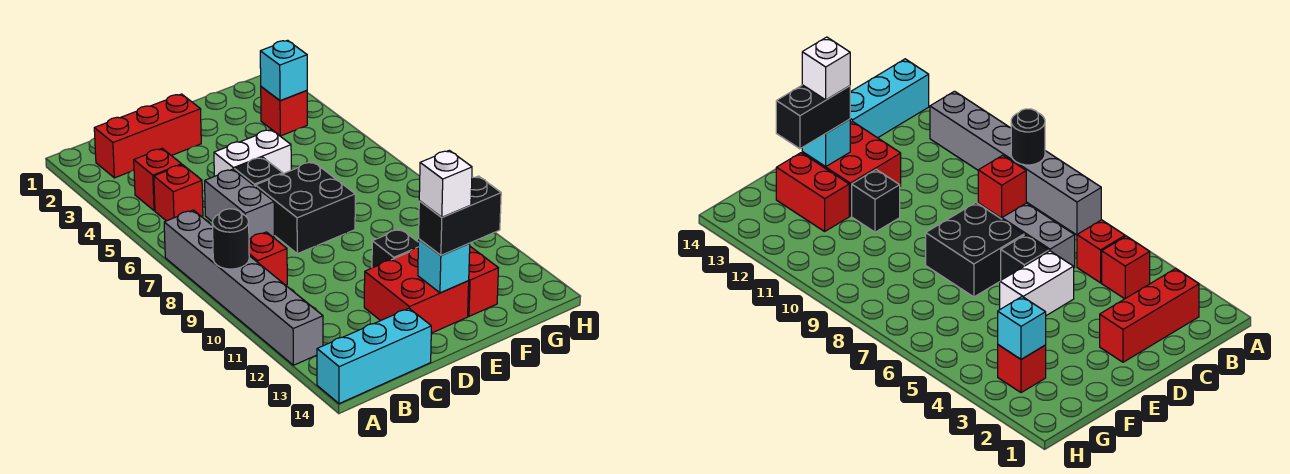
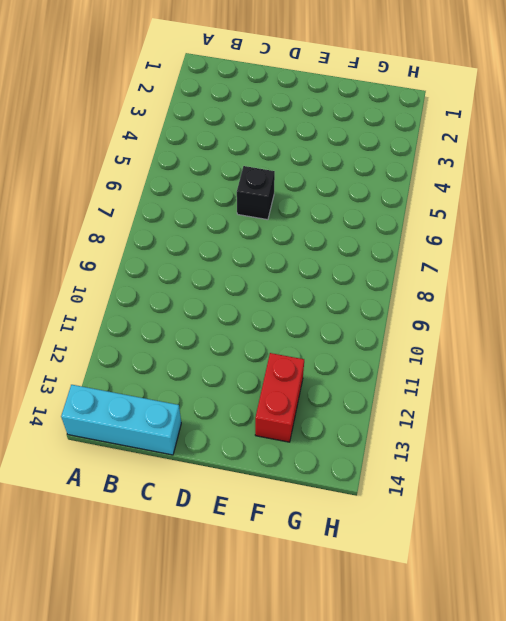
none -> grey brick A7:A12 level 1
none -> red brick B2:D2 level 1
none -> red brick B4 level 1

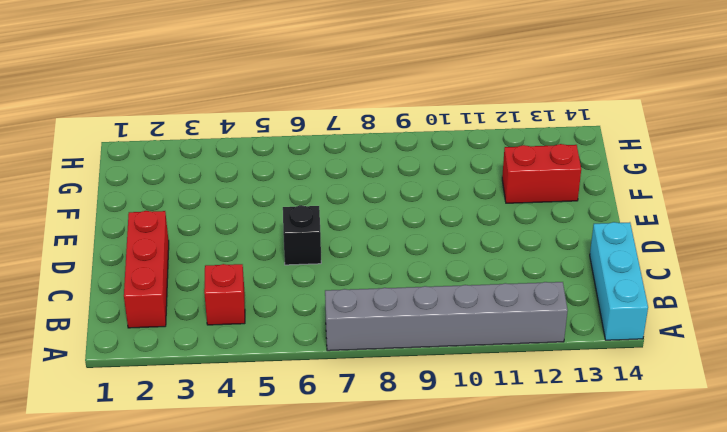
none -> red brick B5 level 1
none -> red brick B9 level 1
none -> grey brick C6:C7 level 1

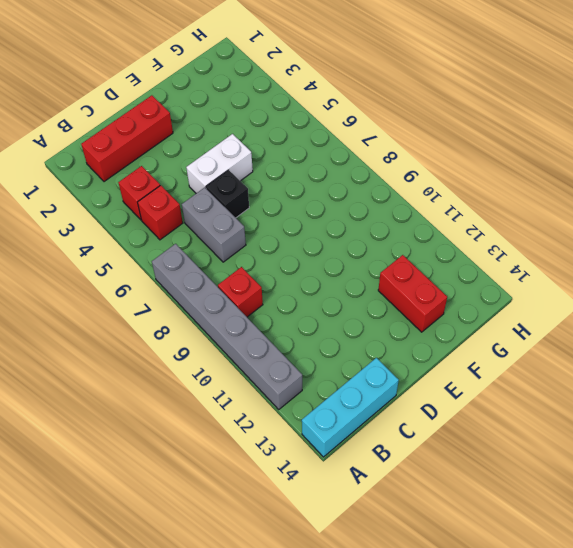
none -> black brick D7:E8 level 1
none -> red brick D12:E13 level 1
none -> black brick E11 level 1

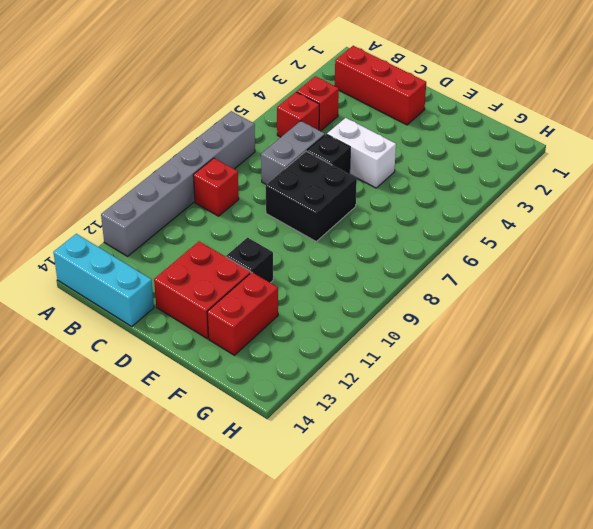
none -> red brick G3 level 1
none -> black round brick A9 level 2
none -> cyan brick E13 level 2

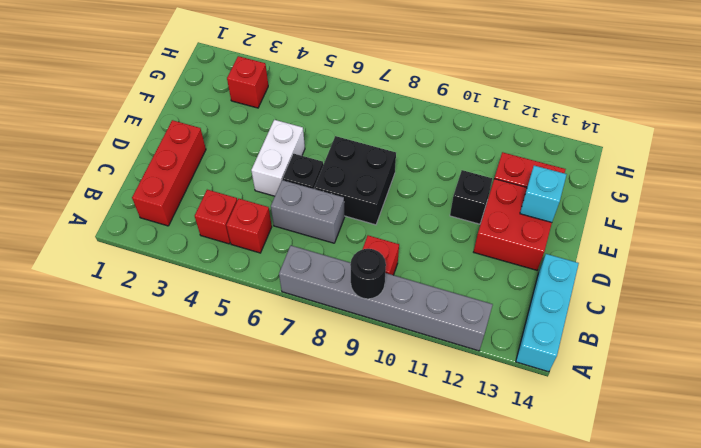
none -> cyan brick G3 level 2
none -> black brick E13:F13 level 3
none -> white brick E13 level 4

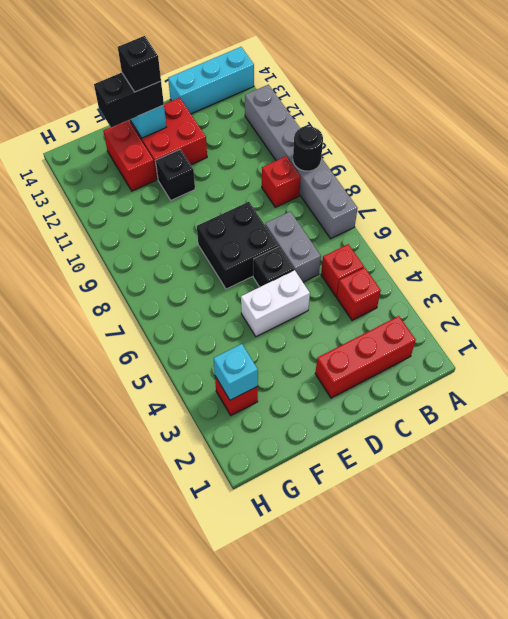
black brick E13 level 4 -> white brick E13 level 4

